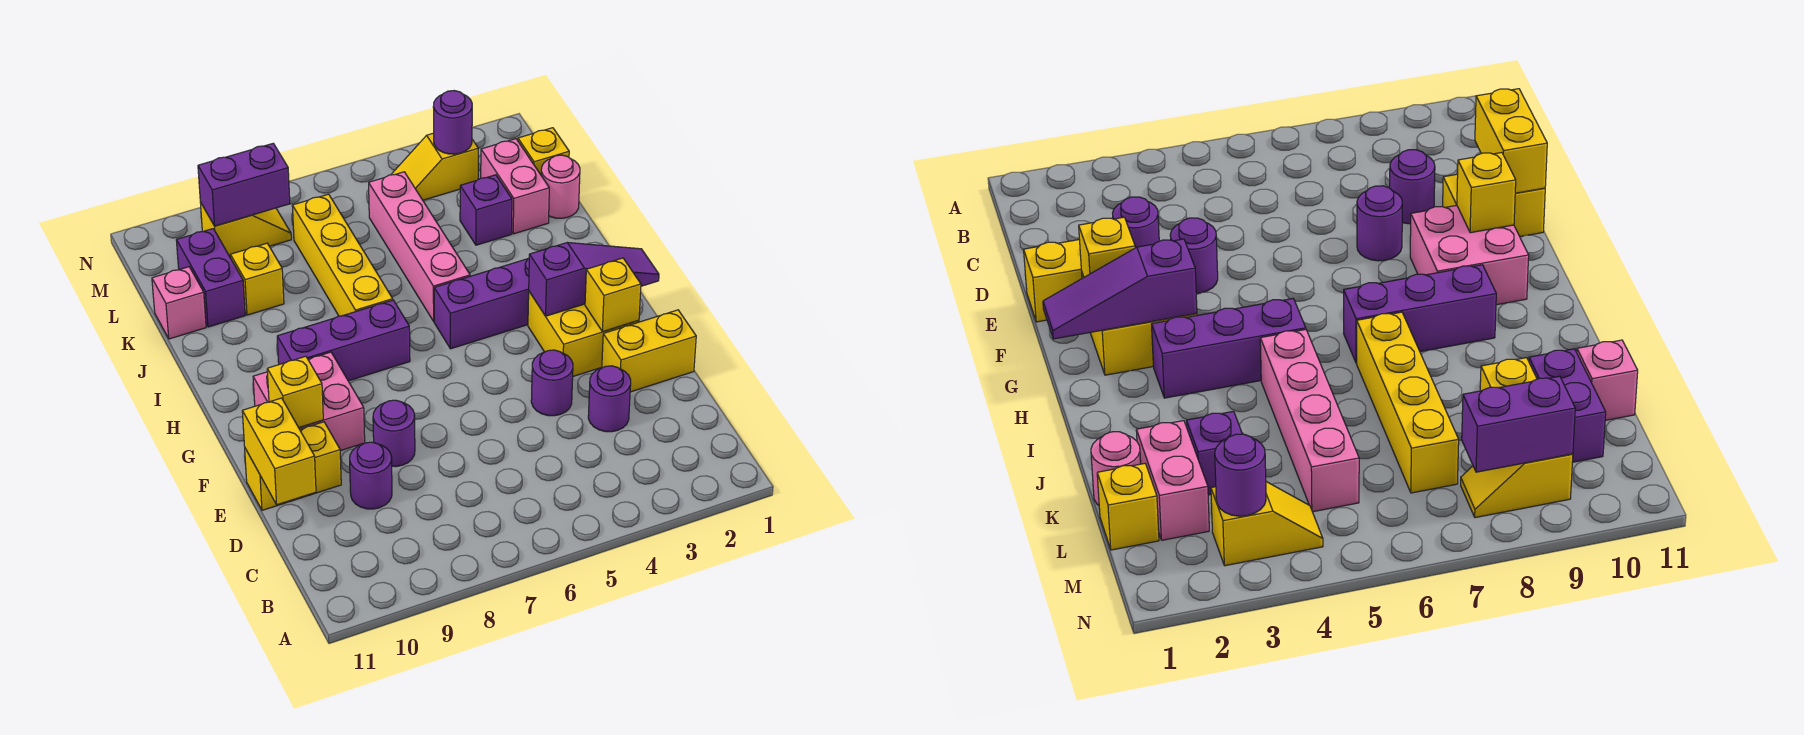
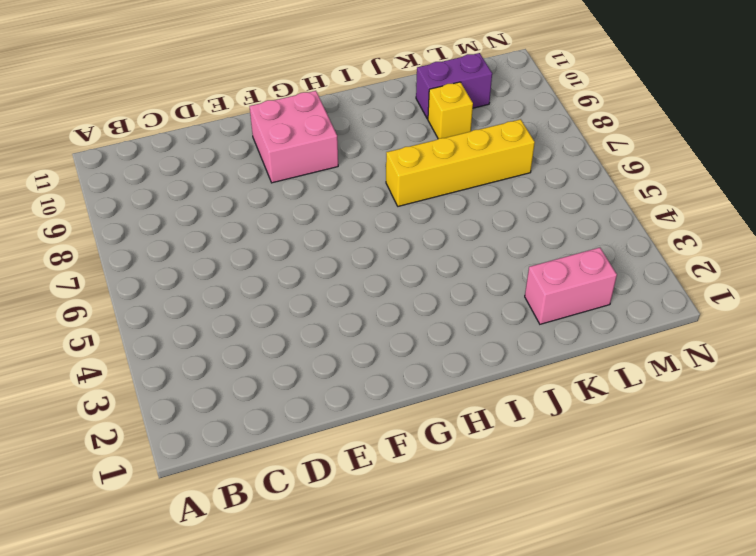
none -> purple round brick D3 level 1
none -> purple round brick D9 level 1
none -> yellow brick E1:E2 level 1

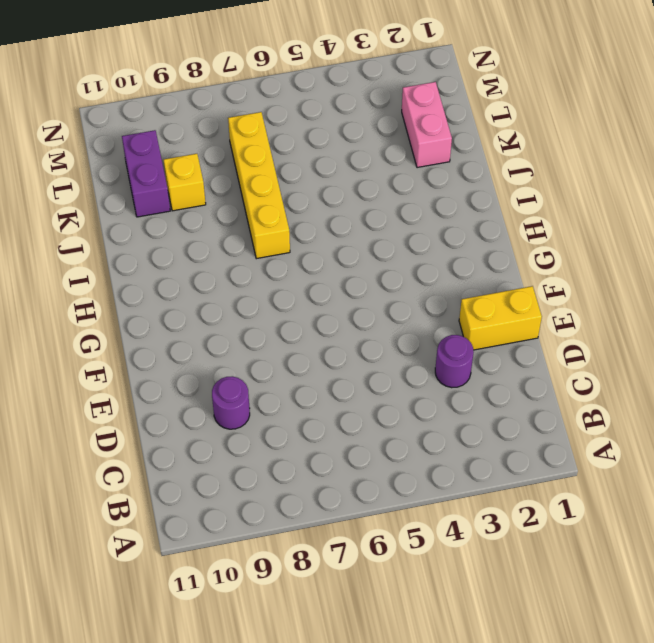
none -> purple round brick E4 level 1
none -> purple round brick E8 level 1
none -> yellow brick E10:E11 level 1

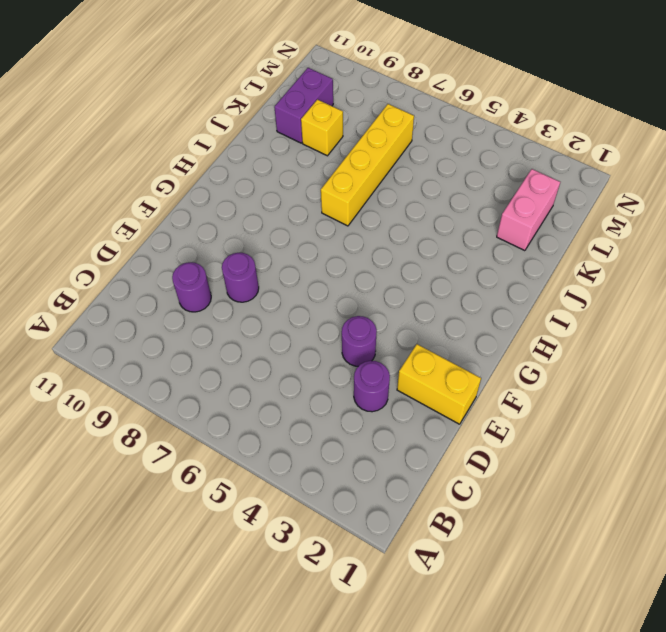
none -> yellow brick E10:E11 level 1
none -> yellow brick F2:G3 level 1
none -> pink brick F9:G10 level 1

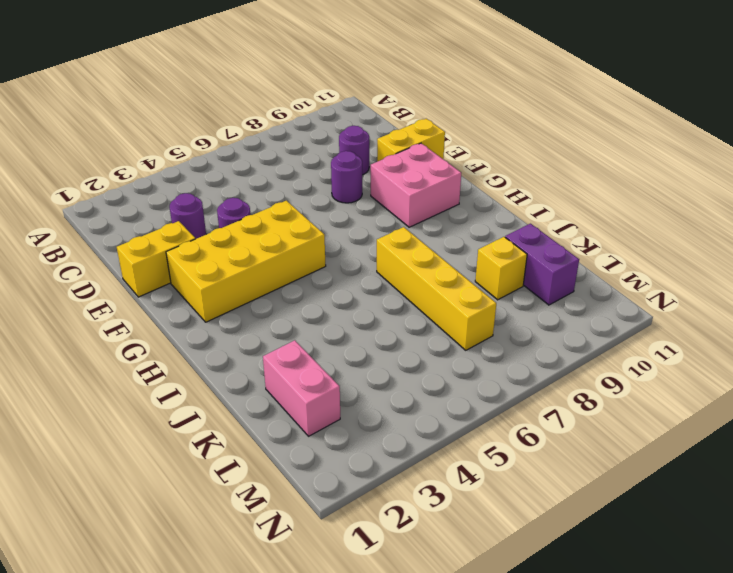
yellow brick F2:G5 level 1 -> yellow brick F2:G3 level 1
none -> purple brick H3:H5 level 1
none -> purple brick H7:H9 level 1
none -> pink brick I5:L5 level 1

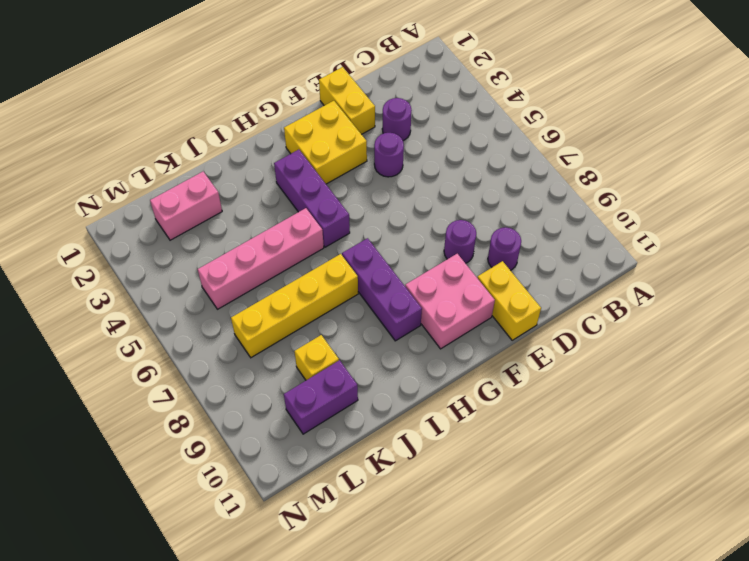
none -> pink round brick K1 level 1
none -> purple brick K3 level 1
none -> pink brick K11 level 1

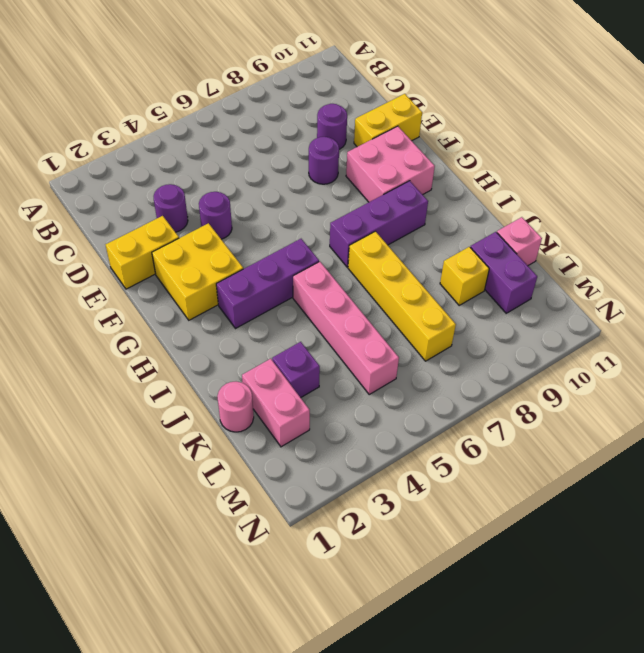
none -> yellow brick L1 level 1
none -> yellow slope M3:M4 level 1 top 3
none -> yellow slope M8:M9 level 1 top 9

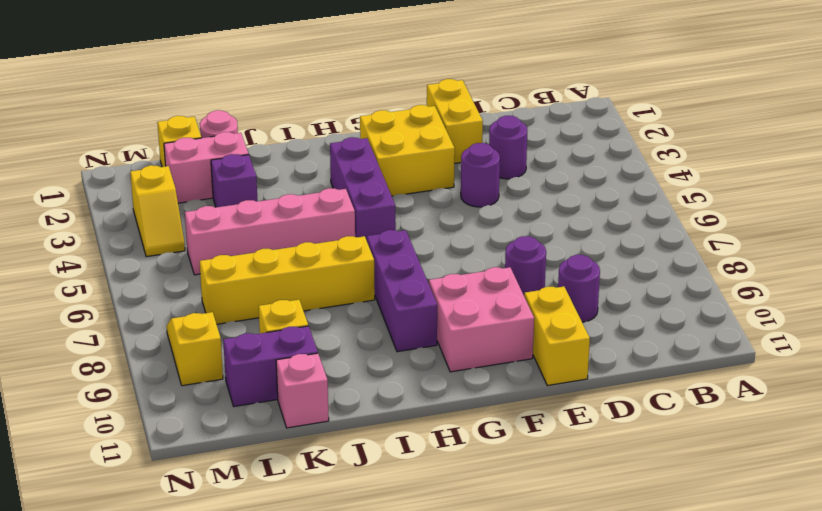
none -> yellow brick D11:E11 level 2
none -> yellow brick F2 level 2
none -> yellow brick F10 level 2

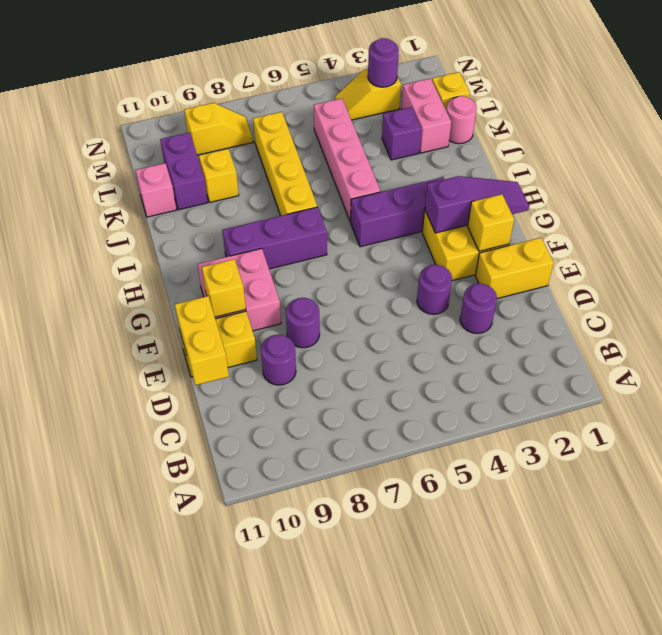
none -> purple brick M8:M9 level 2

